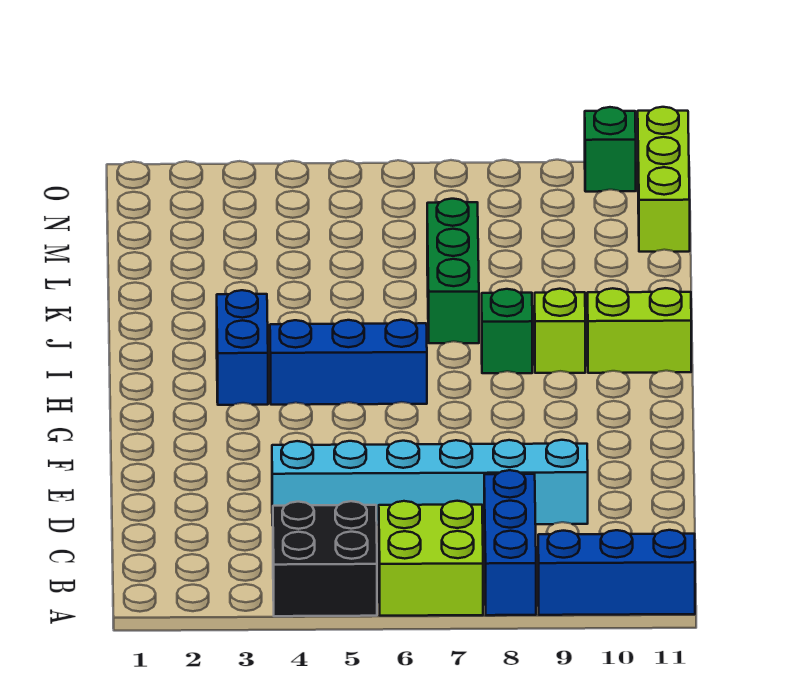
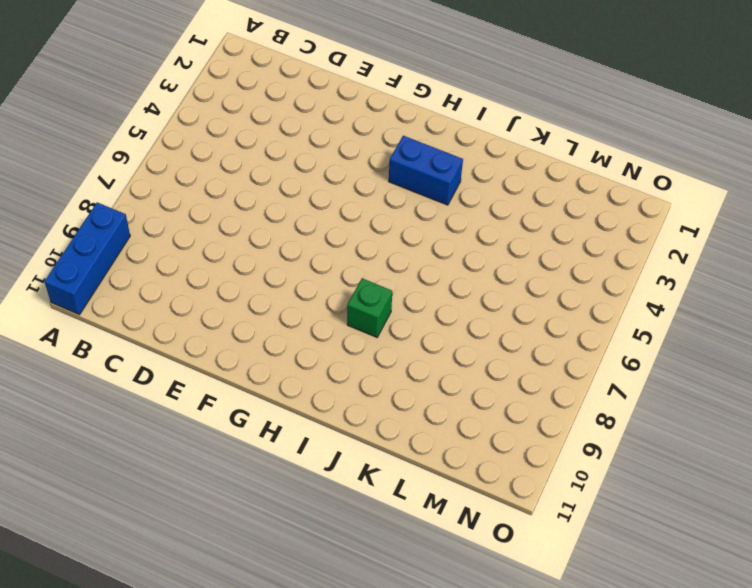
none -> black brick A4:B5 level 1
none -> lime brick A6:B7 level 1
none -> blue brick A8:C8 level 1

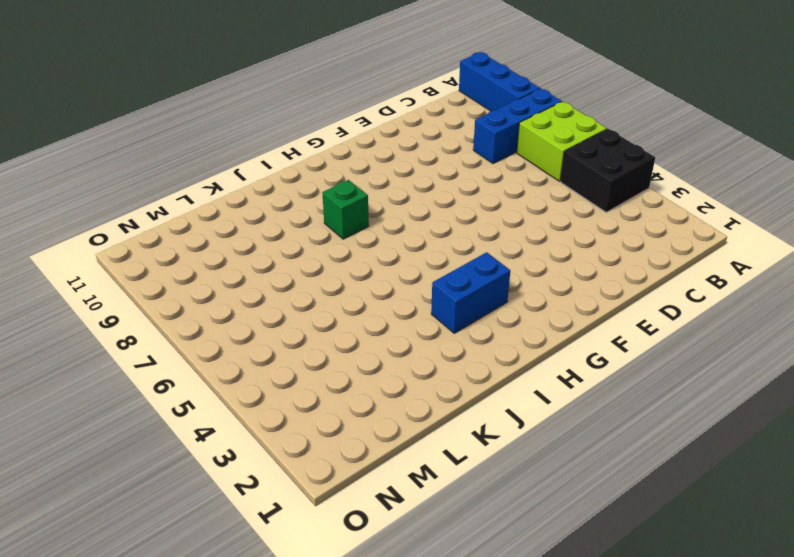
none -> cyan brick D4:D9 level 1
none -> blue brick H4:H6 level 1
none -> lime brick I9 level 1

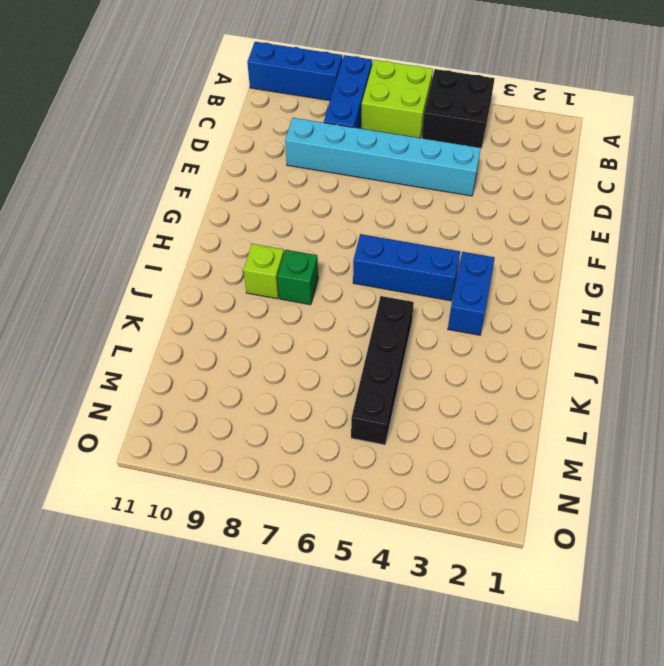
black brick J5:M5 level 1 -> none
none -> lime brick I10:I11 level 1
none -> green brick J7:L7 level 1
none -> lime brick M11:O11 level 1

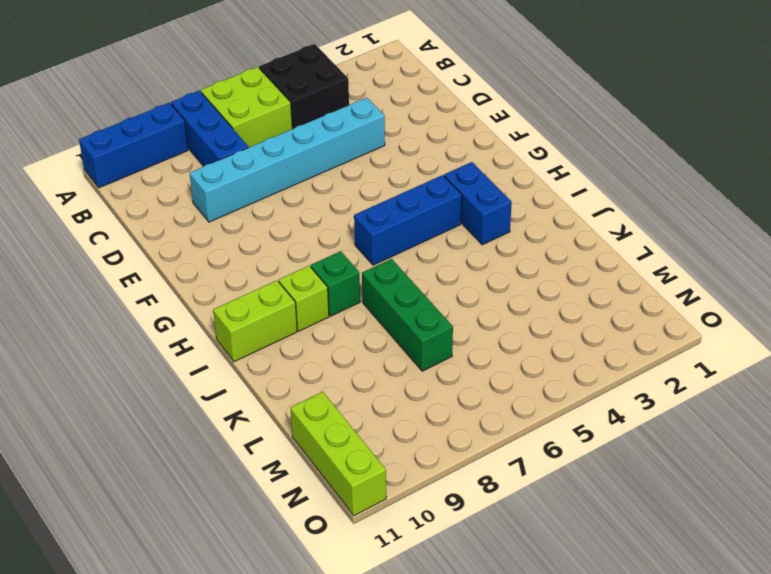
none -> green brick O10 level 1

